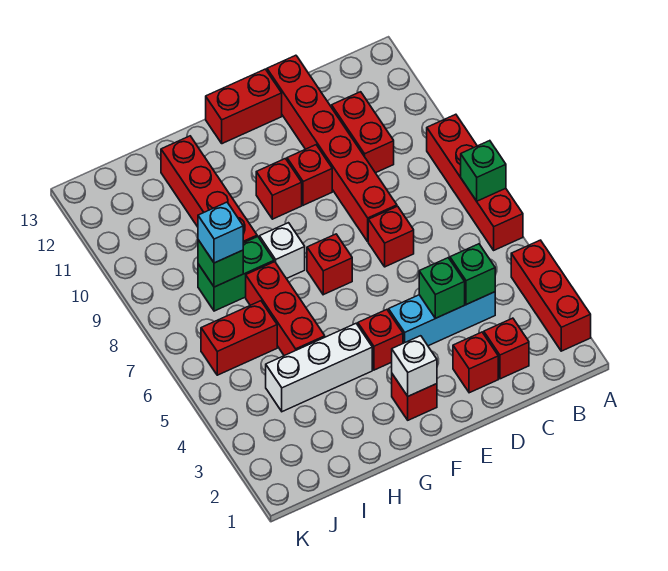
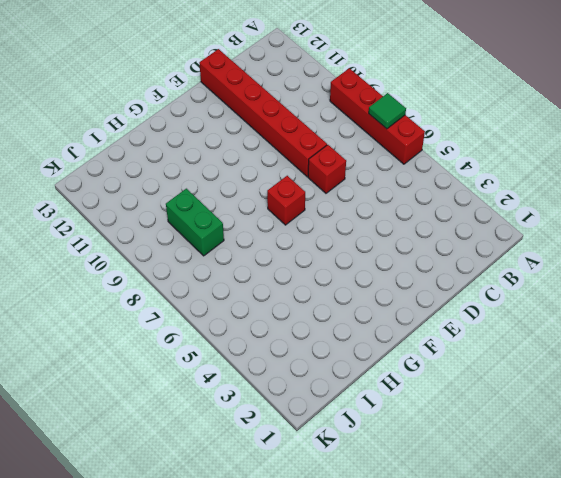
green tile A7 level 2 -> green brick A7 level 2
green brick I8:I9 level 1 -> green brick H8:I8 level 1
none -> red brick A2:A4 level 1
none -> red brick C2 level 1
none -> cyan brick C4:E4 level 1

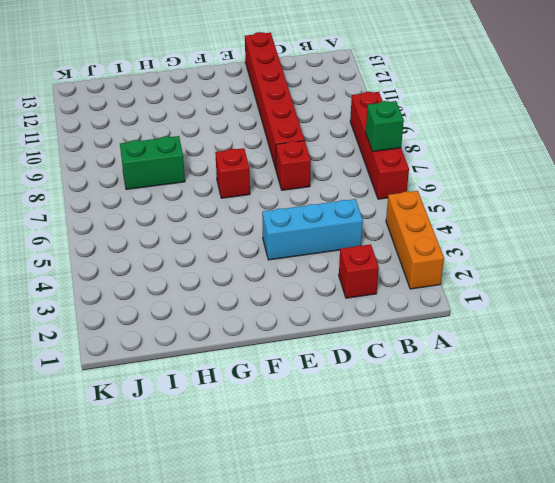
orange brick A2:A4 level 1 -> red brick A2:A4 level 1
none -> red brick C10:C11 level 1
none -> red brick D2 level 1
none -> red brick E10 level 1

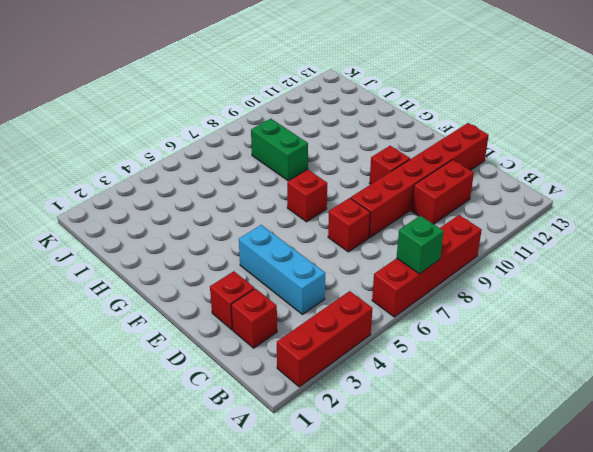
none -> red brick E13:F13 level 1
none -> red brick F2 level 1
none -> red brick F4 level 1

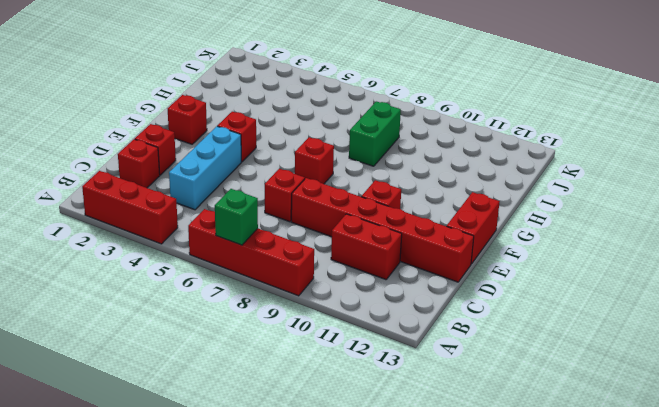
none -> red brick F10 level 1
none -> white brick G4:I4 level 1
none -> white brick G8 level 1

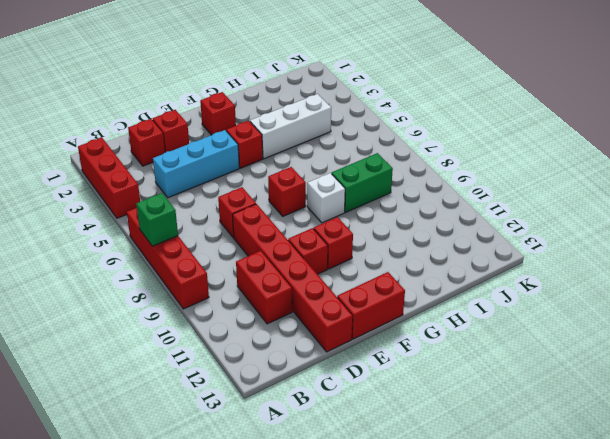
none -> red brick H5:H7 level 1
none -> red brick H9:H12 level 1
none -> red brick I6:J6 level 1

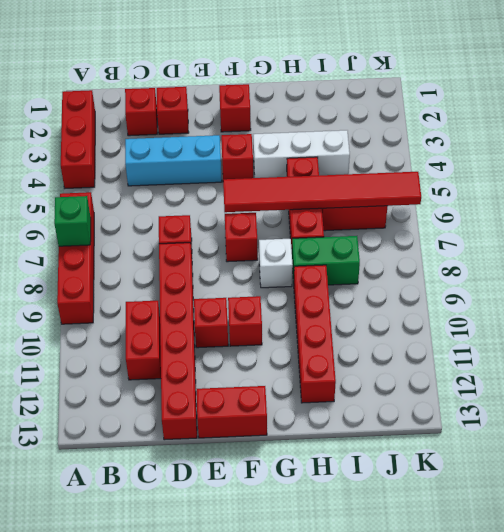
red tile F6:K6 level 2 -> none
none -> green brick C4 level 2
none -> green brick D4 level 2
none -> white brick F2 level 2

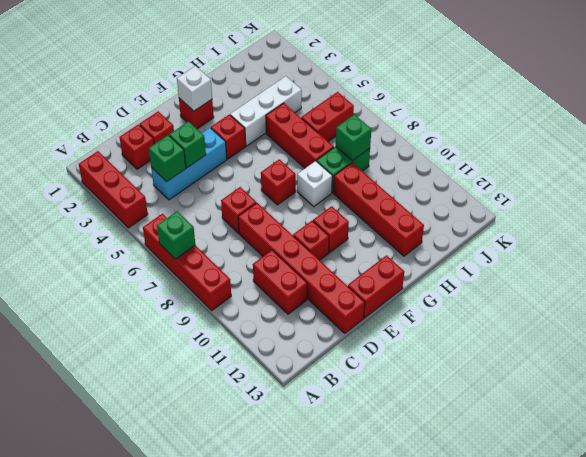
none -> cyan brick I8 level 3

